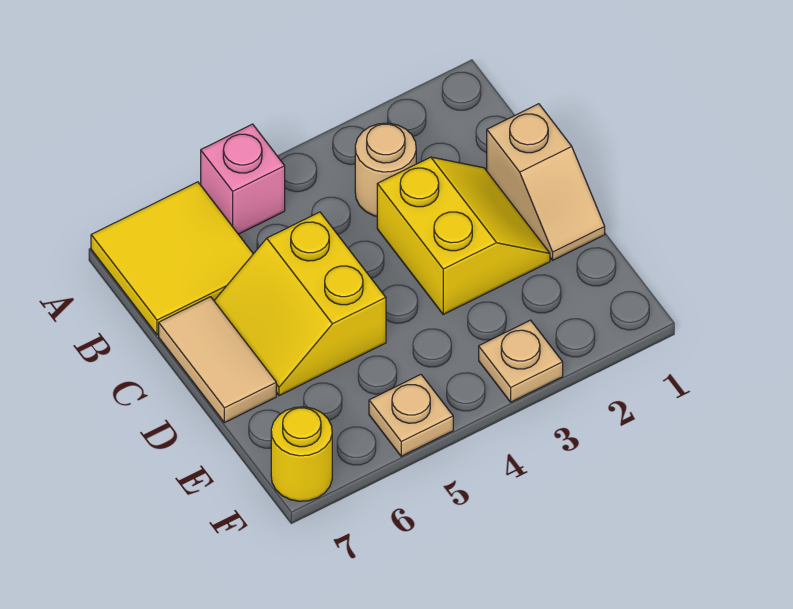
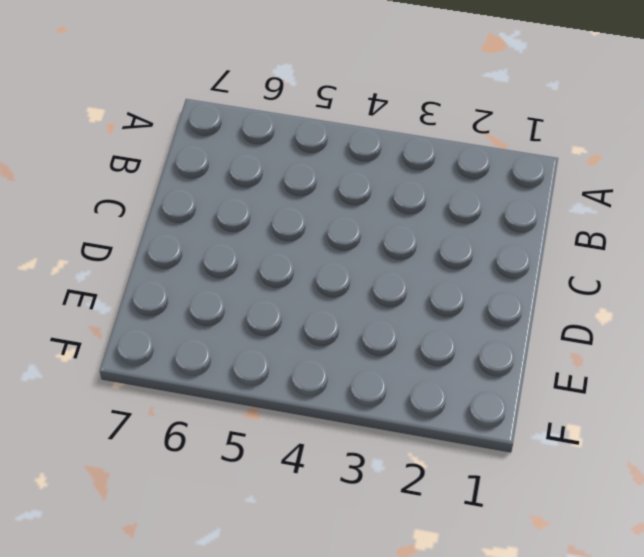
none -> pink brick A5 level 1
none -> yellow tile A6:B7 level 1

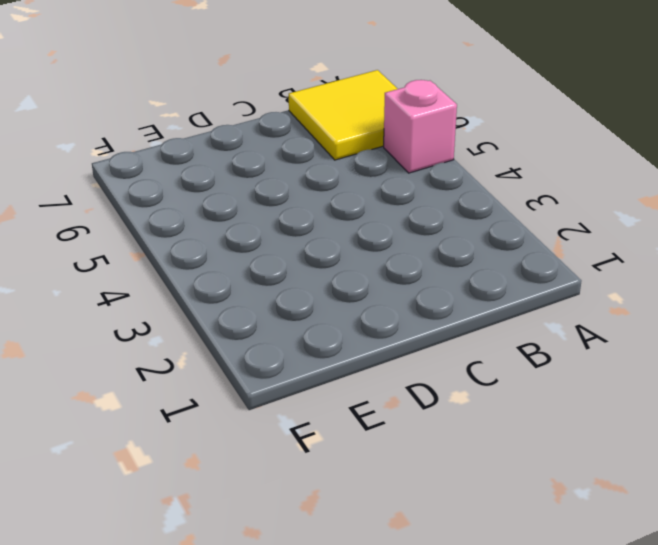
none -> tan round brick B3 level 1
none -> tan slope C1:D1 level 1 top C

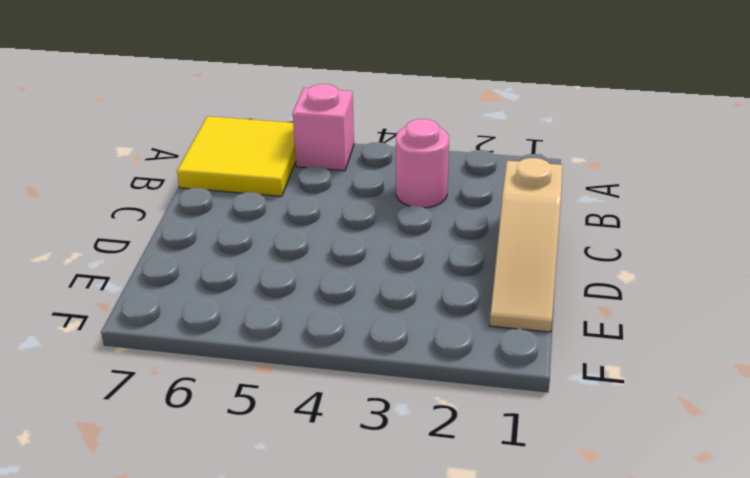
pink round brick B3 level 1 -> tan round brick B3 level 1
tan slope C1:E1 level 1 top C -> tan slope C1:D1 level 1 top C
none -> yellow slope C2:D3 level 1 top 3
none -> yellow slope C5:D6 level 1 top 5

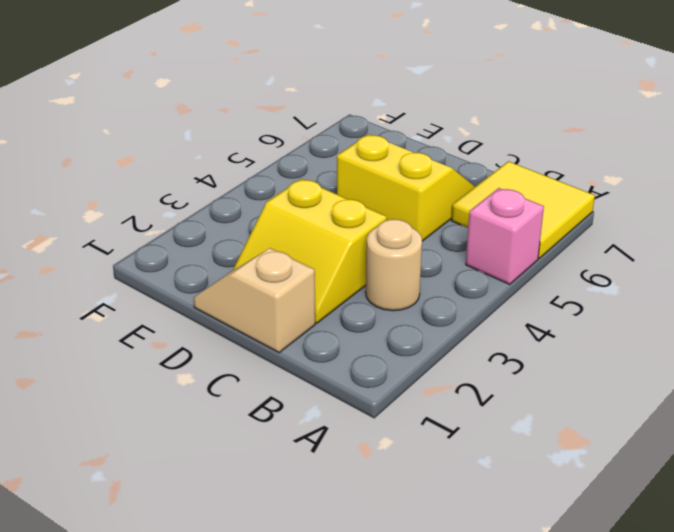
none -> tan tile C7:D7 level 1
none -> tan plate F3 level 1

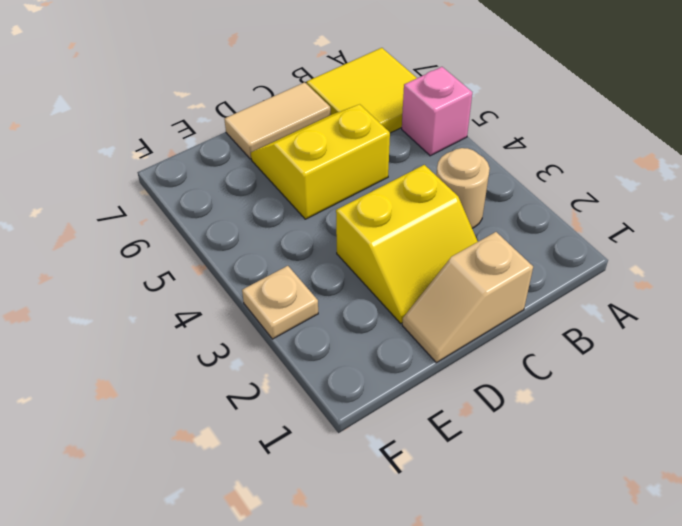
none -> tan plate F5 level 1
none -> yellow round brick F7 level 1

